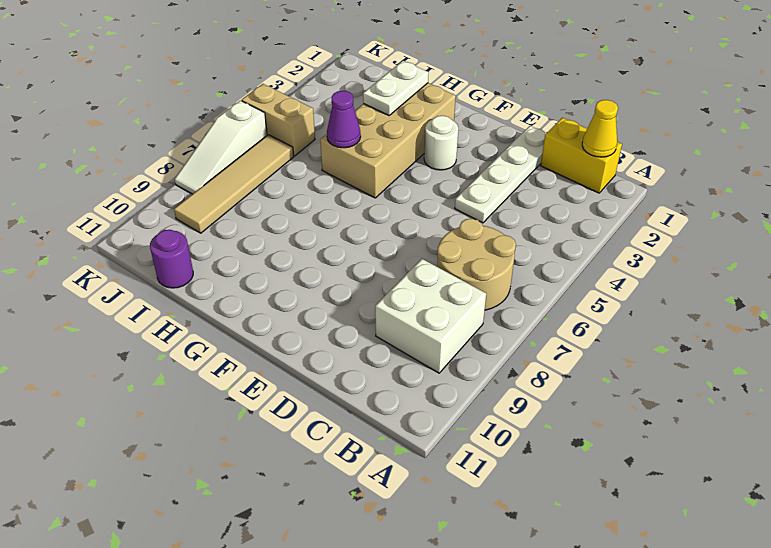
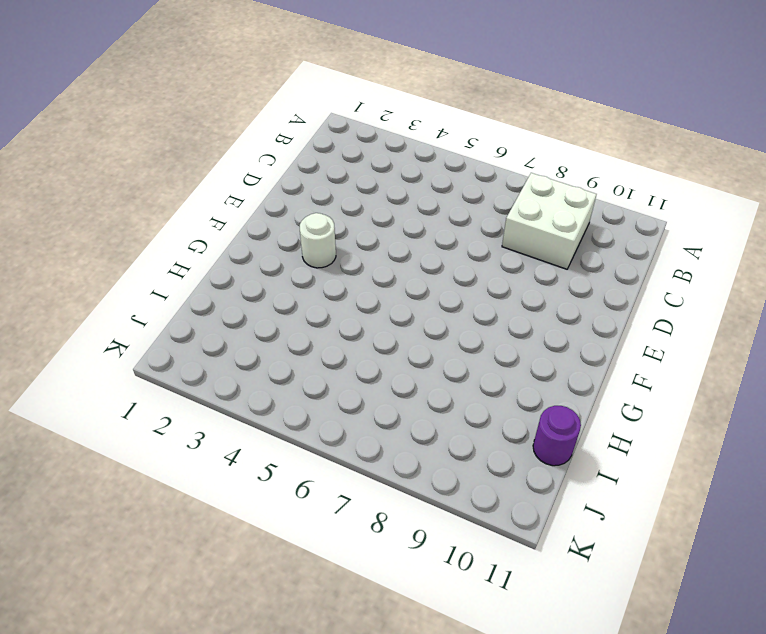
none -> yellow brick B1:C1 level 1
none -> tan round brick B6:C7 level 1
none -> white plate D1:D4 level 1

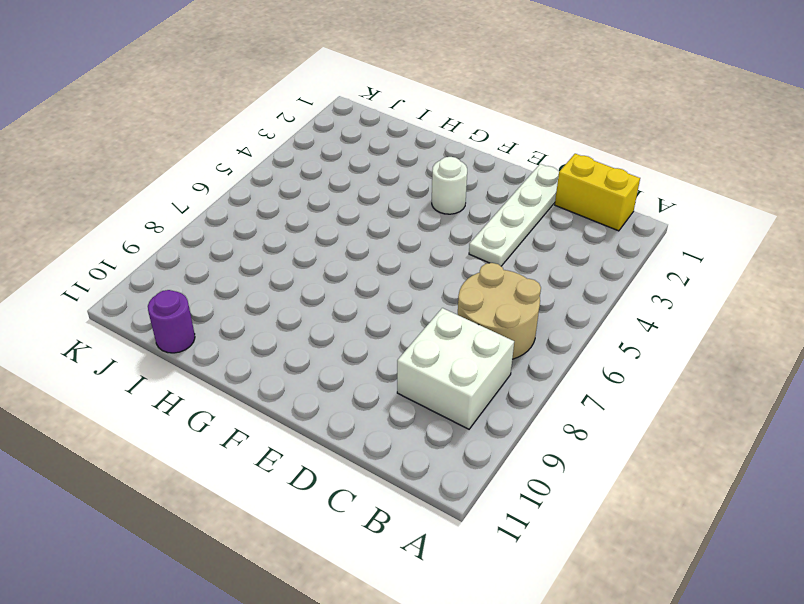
none -> tan brick G2:H5 level 1
none -> tan brick J5:K5 level 1
none -> tan tile J6:J9 level 1

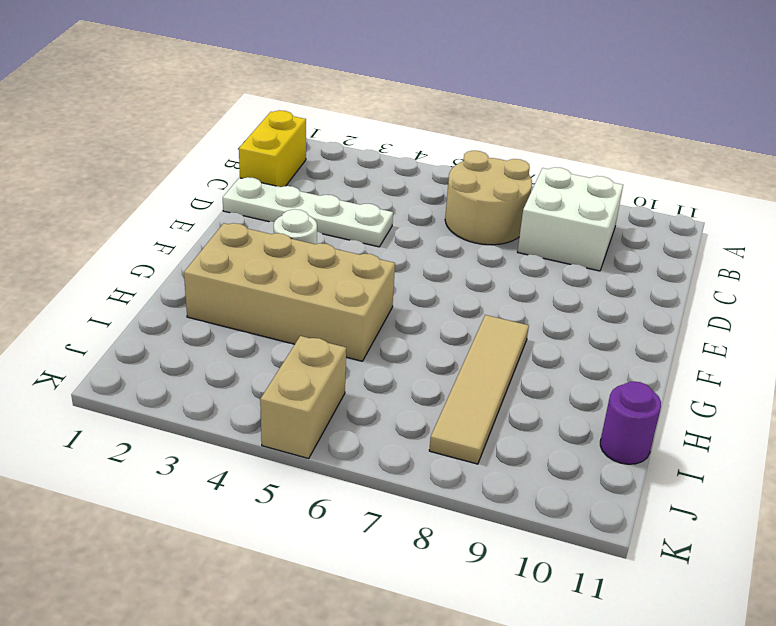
tan tile G8:J8 level 1 -> tan tile J6:J9 level 1
none -> white slope K6:K8 level 1 top 6
none -> yellow cone B1 level 2
none -> white plate H2:H3 level 2

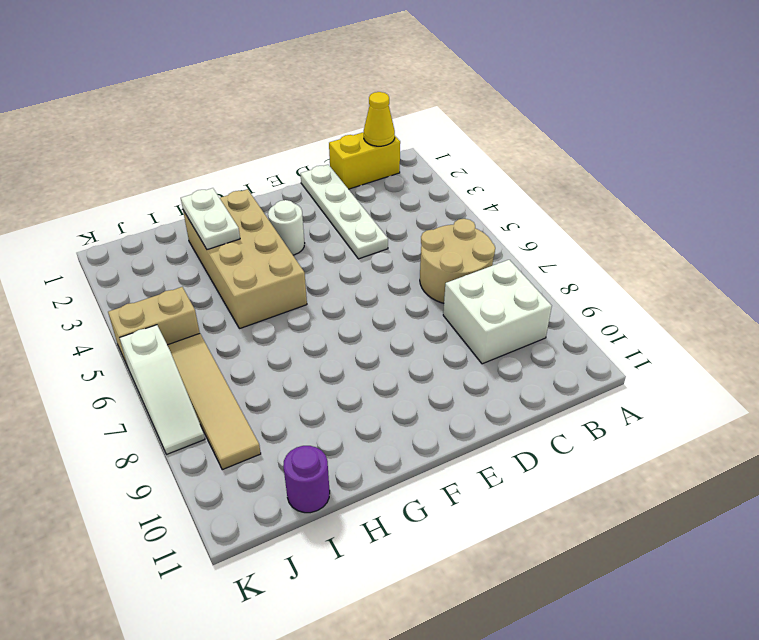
none -> purple cone H5 level 2

